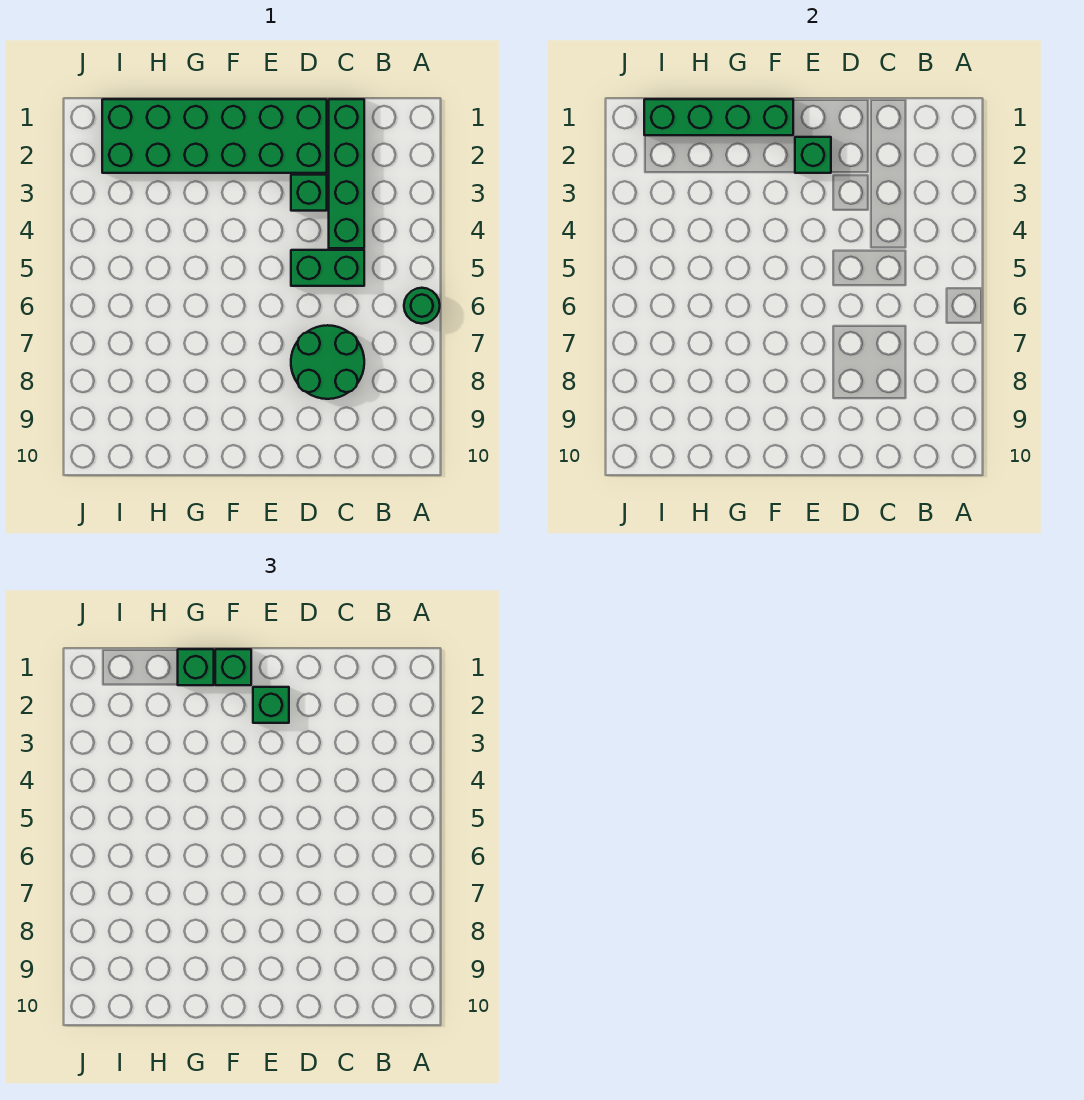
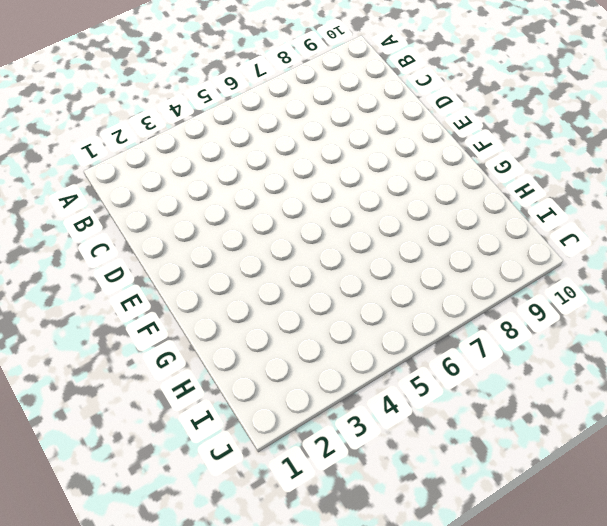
none -> green round brick A6 level 1
none -> green brick C1:C4 level 1

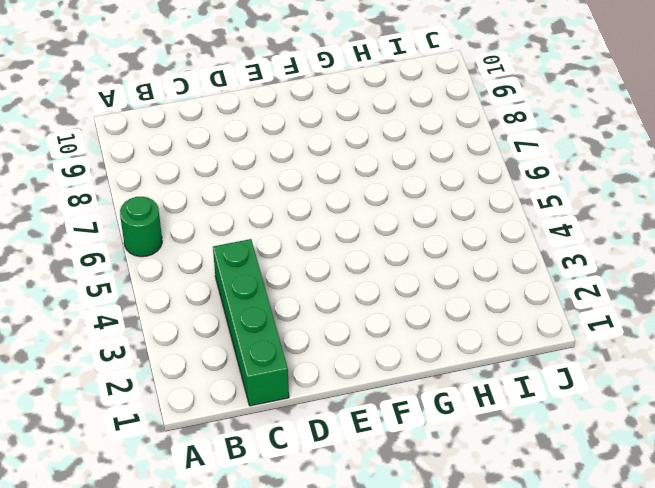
none -> green brick C5:D5 level 1
none -> green round brick C7:D8 level 1

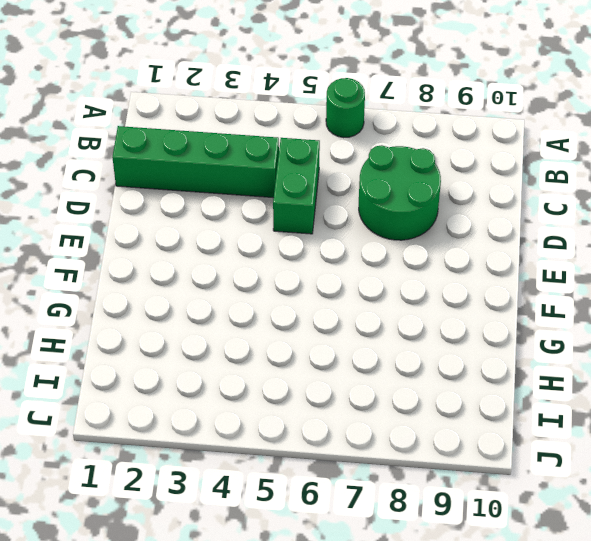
none -> green brick D1:I2 level 1
none -> green brick D3 level 1

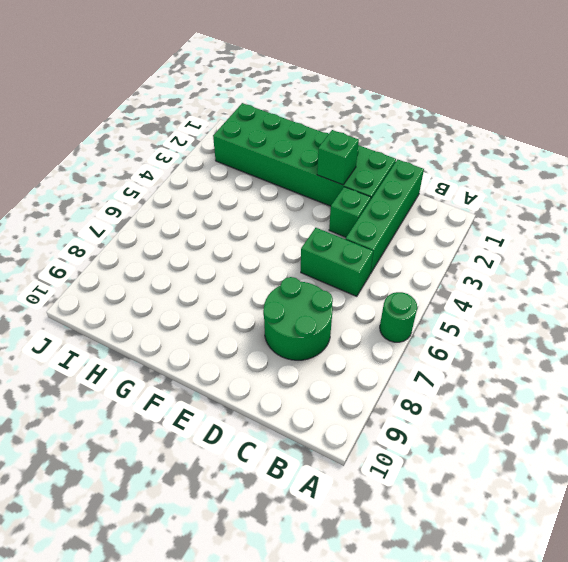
none -> green brick F1:I1 level 2
none -> green brick E2 level 3

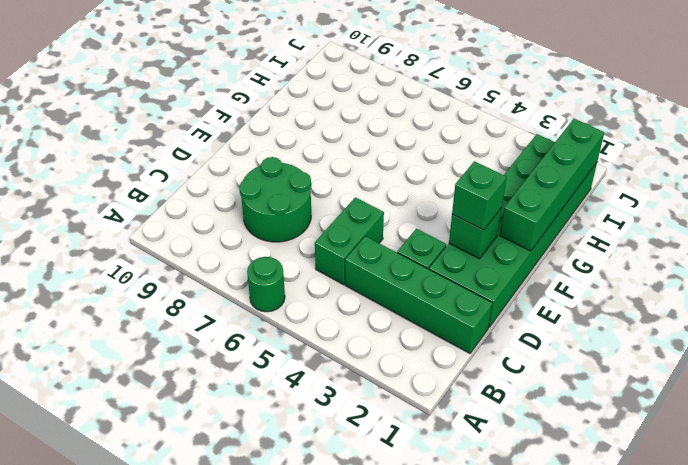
none -> green brick F1 level 3
none -> green brick G1 level 3

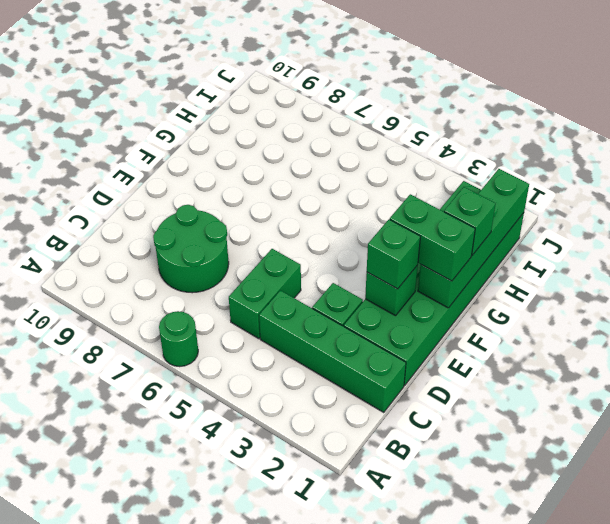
green brick F1:F2 level 3 -> green brick F1 level 3

